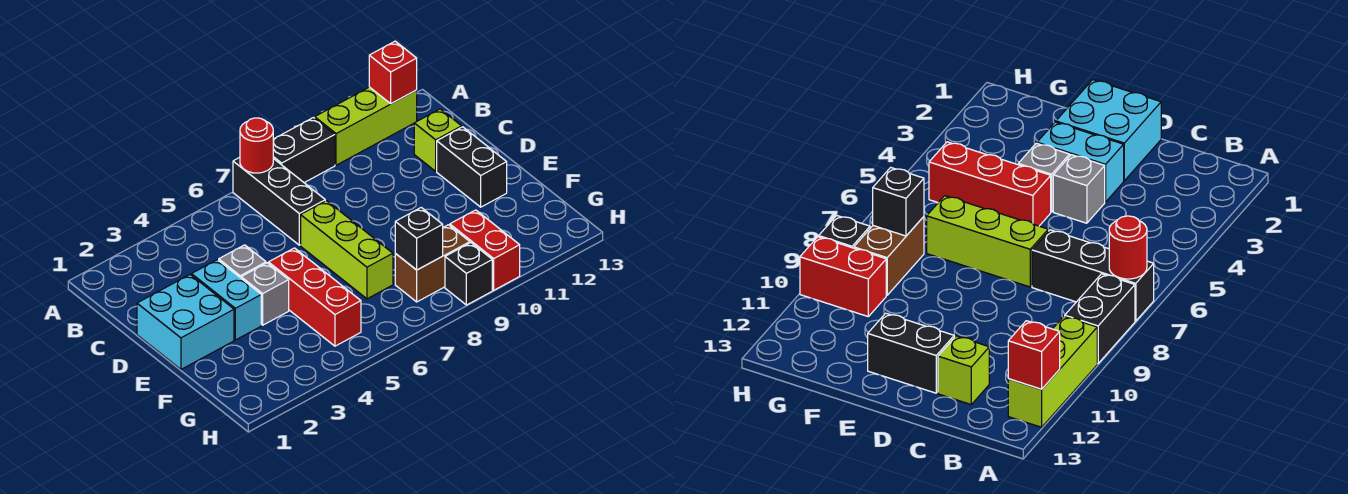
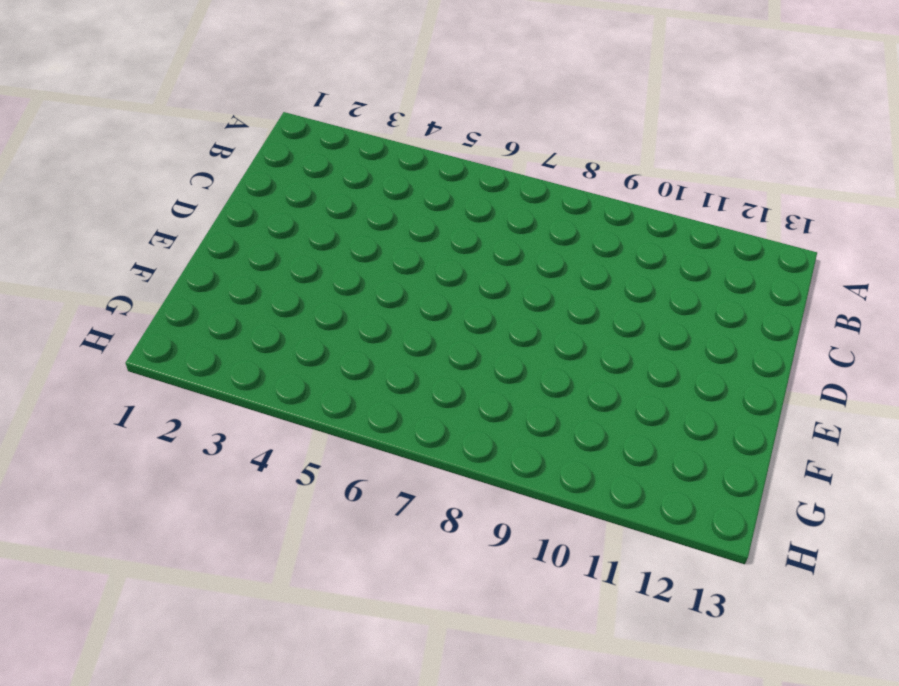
none -> black brick A7:C7 level 1
none -> black brick A8:A9 level 1
none -> lime brick A10:A12 level 1

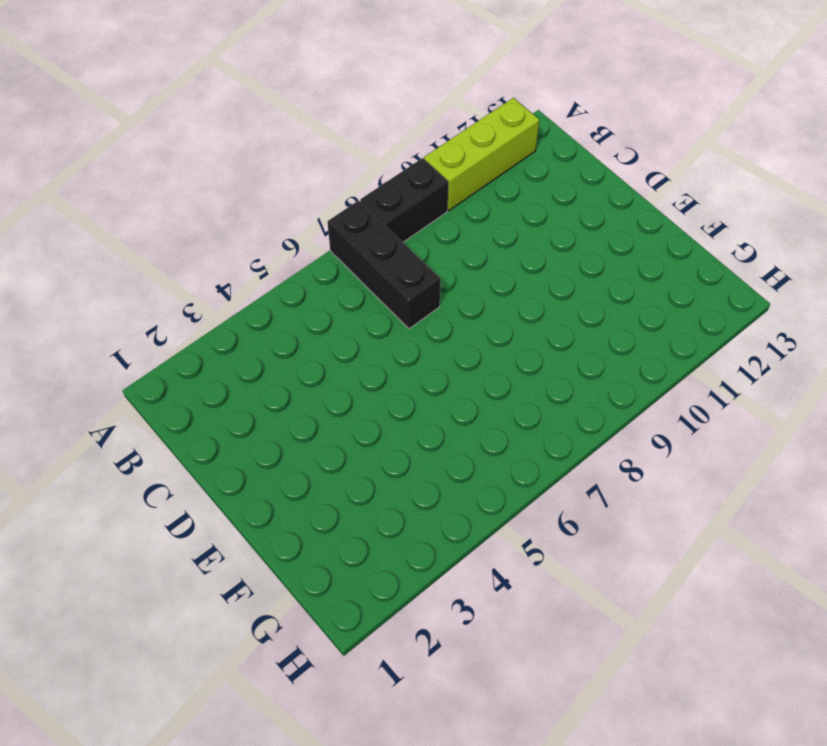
none -> lime brick C12 level 1
none -> cyan brick D1:E2 level 1
none -> cyan brick D3:E3 level 1

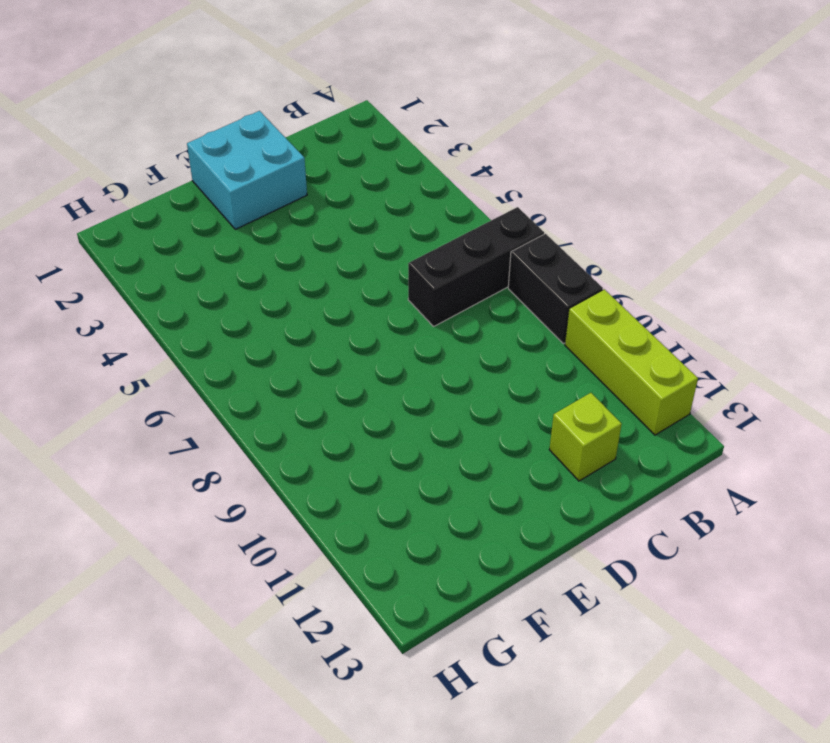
none -> cyan brick D3:E3 level 1
none -> grey brick D4 level 1
none -> lime brick D7:F7 level 1

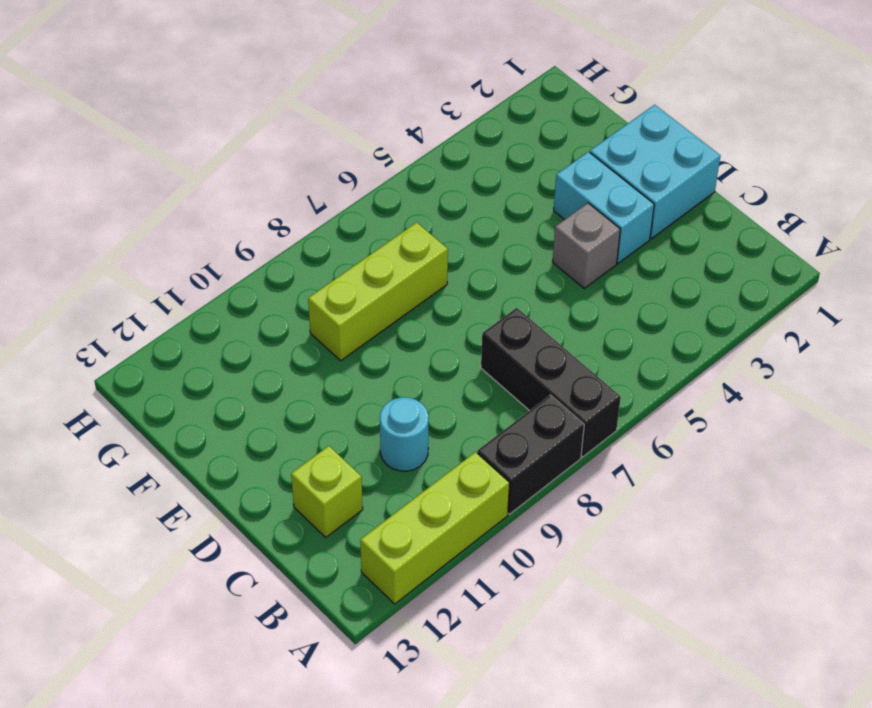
cyan round brick C10 level 1 -> none
lime brick F7:F9 level 1 -> lime brick D7:F7 level 1
none -> black brick D12:E12 level 1
none -> grey brick E4 level 1
none -> red brick E5:G5 level 1

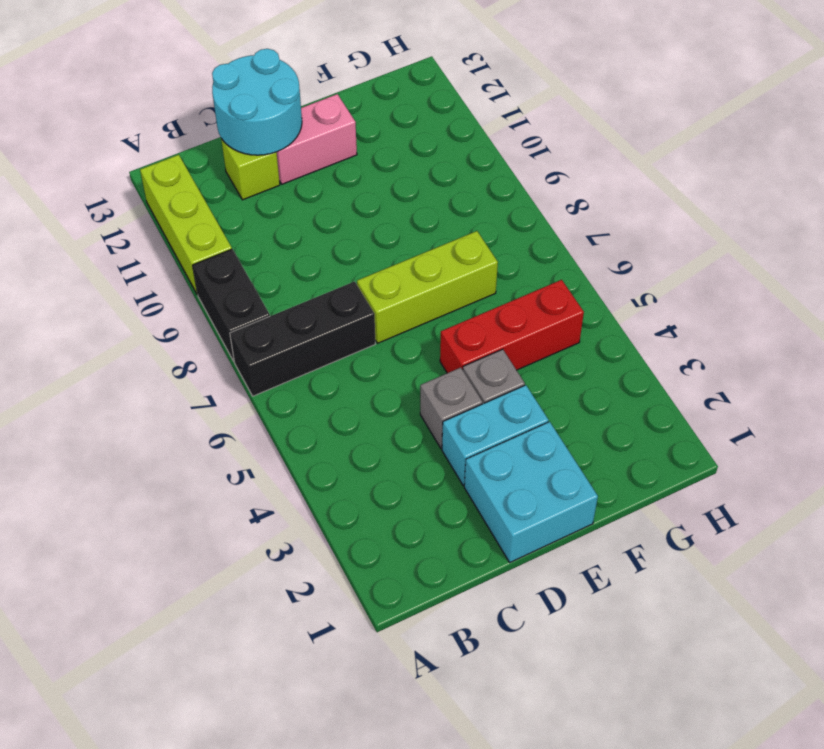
cyan round brick C12:D13 level 2 -> none
pink brick D12:E12 level 1 -> black brick D12:E12 level 1
none -> brown brick G8:G9 level 1
none -> red brick G10:H10 level 1
none -> black brick H9 level 1

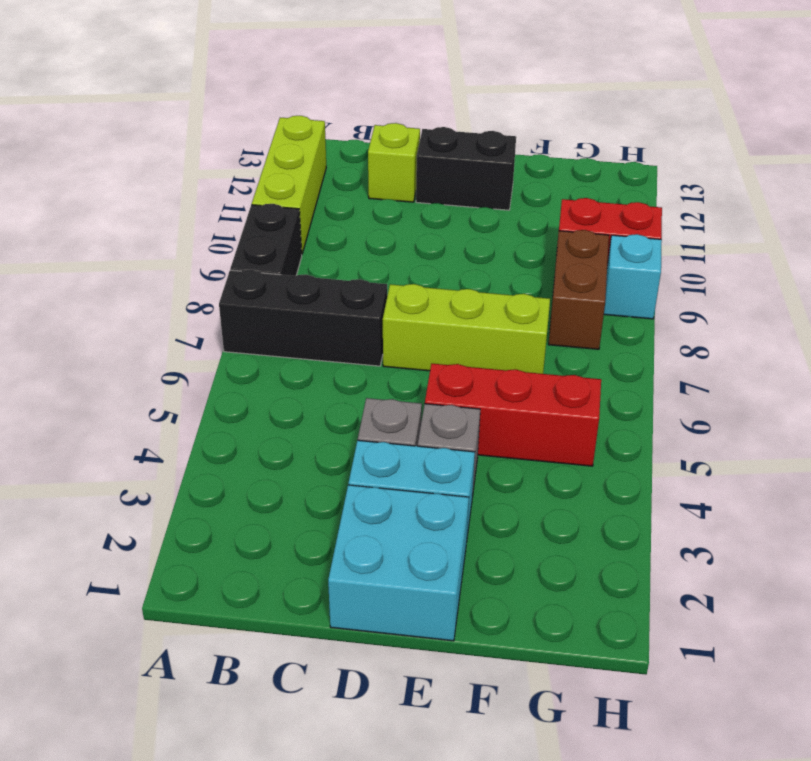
cyan brick H9 level 1 -> black brick H9 level 1
none -> red round brick A7 level 2
none -> red brick A12 level 2
none -> black brick G8 level 2

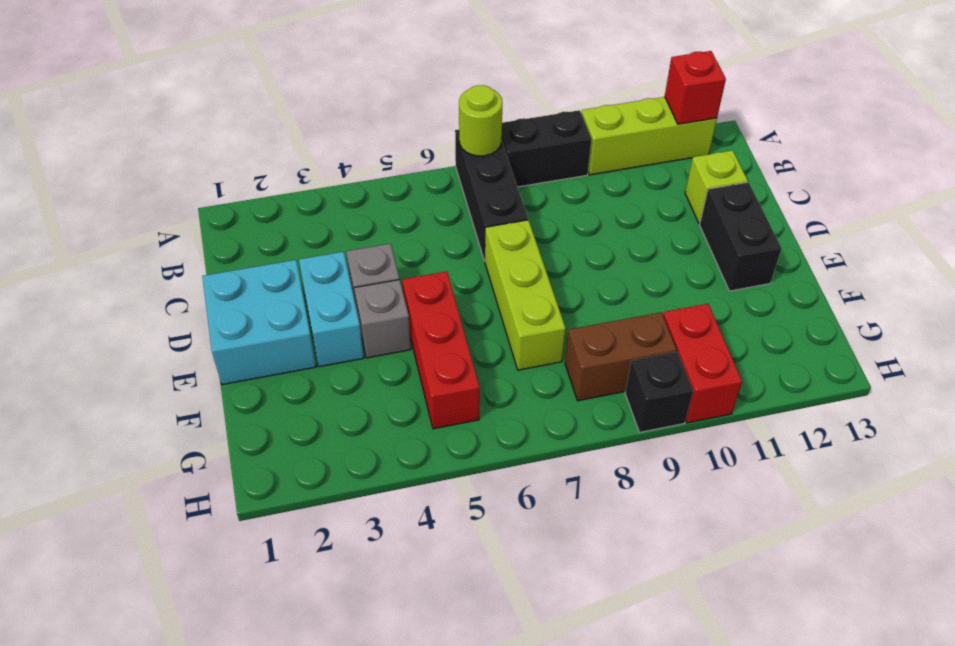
lime round brick A7 level 2 -> red round brick A7 level 2
none -> black brick G8 level 2

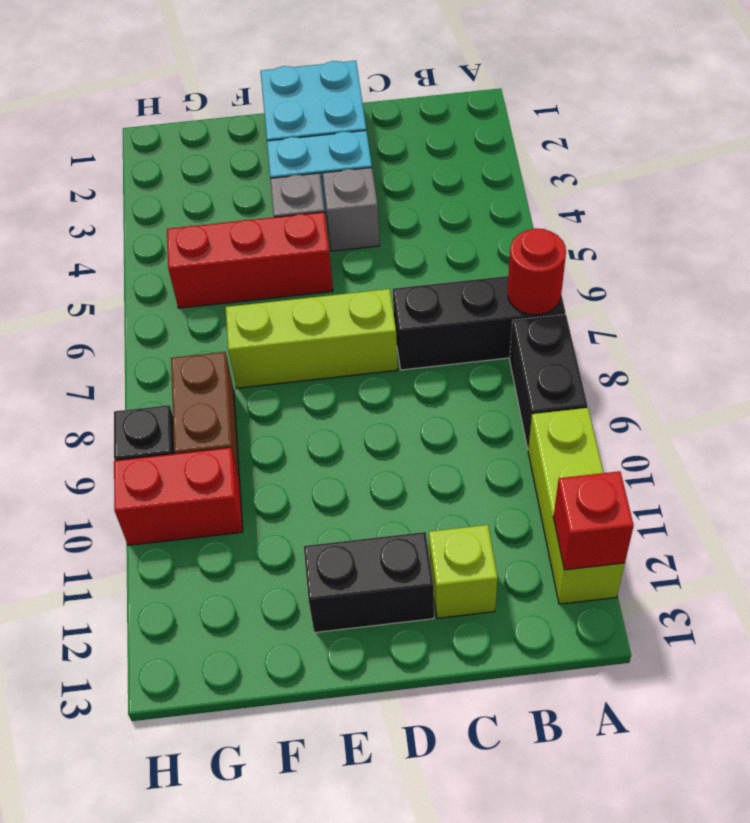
none -> black brick G8 level 2

